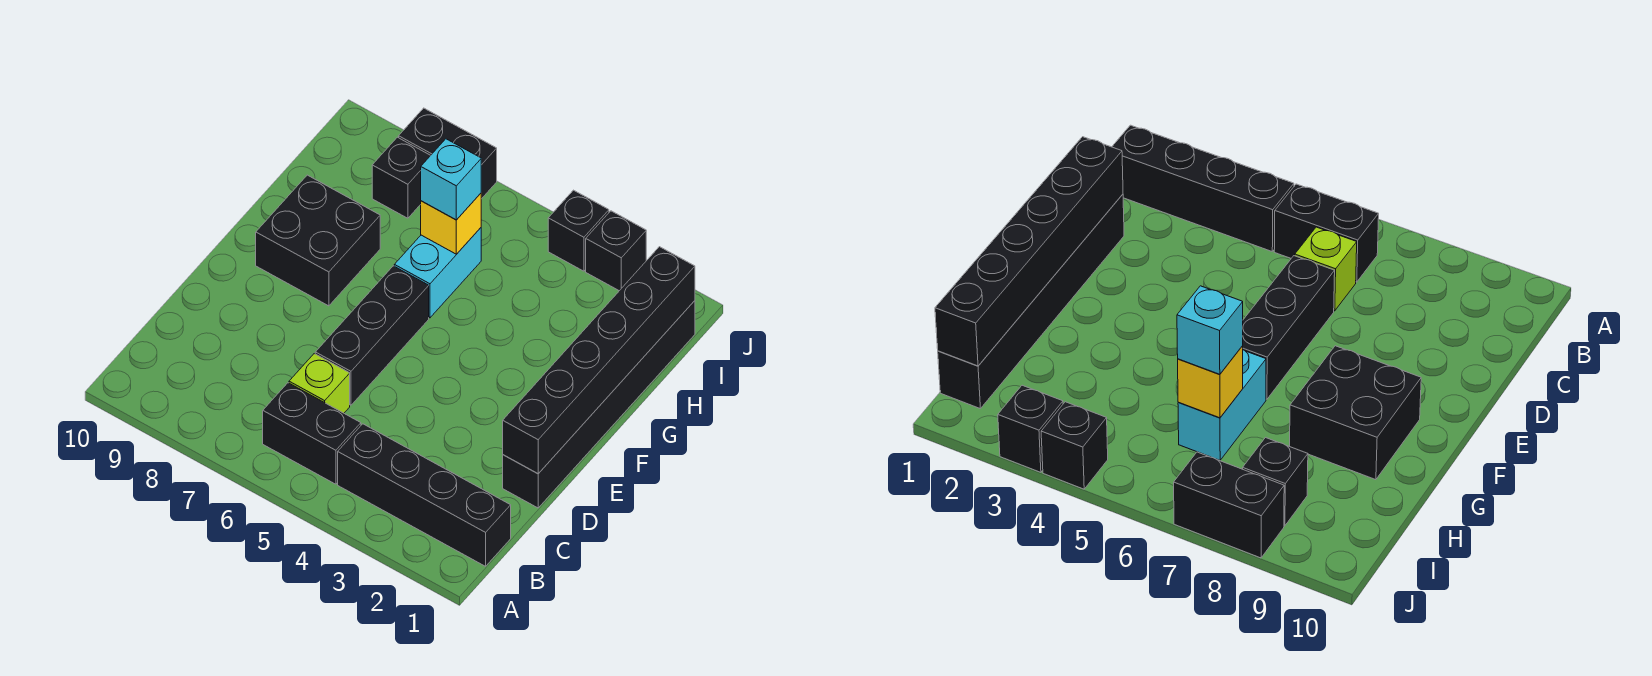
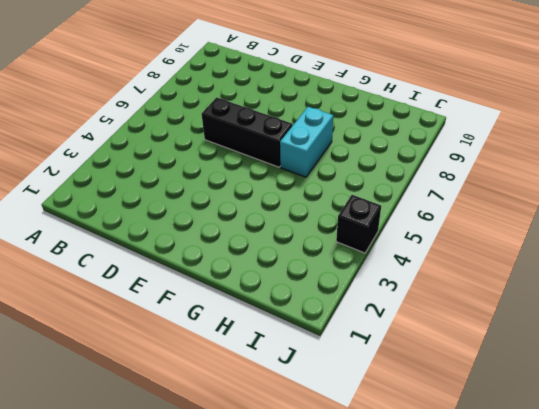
cyan brick G6:G7 level 1 -> cyan brick G6:H6 level 1
none -> black brick B1:B4 level 1
none -> black brick B5:B6 level 1
none -> lime brick C6 level 1

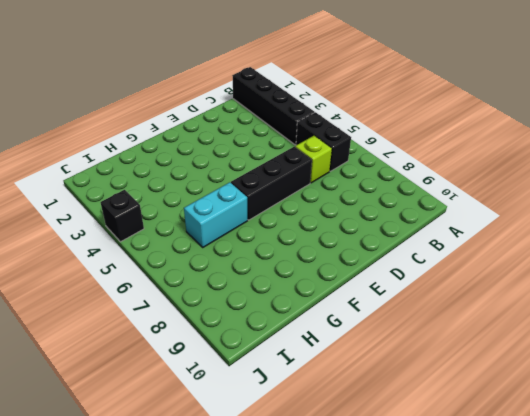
none -> black brick D1:I1 level 1
none -> black brick F8:G9 level 1
none -> black brick I8 level 1

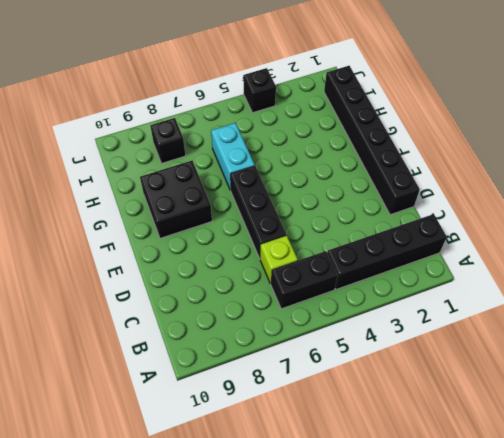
none -> black brick J3 level 1
none -> black brick J7:J8 level 1
none -> black brick D1:I1 level 2

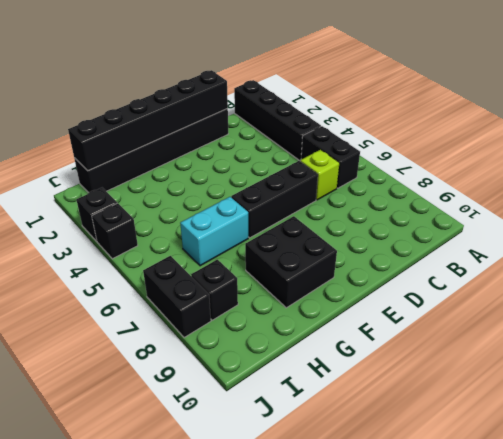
none -> yellow brick H6 level 2
none -> cyan brick H6 level 3

